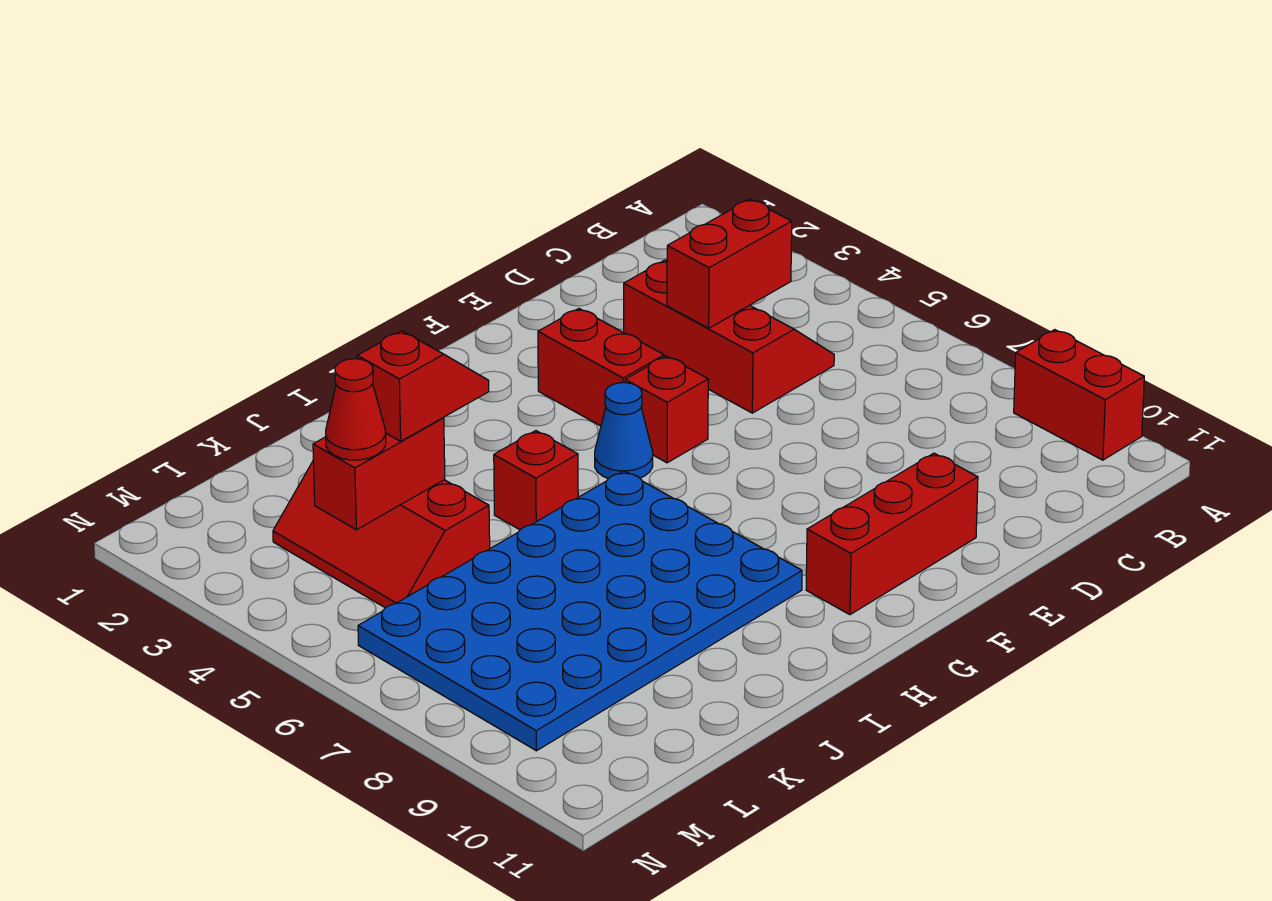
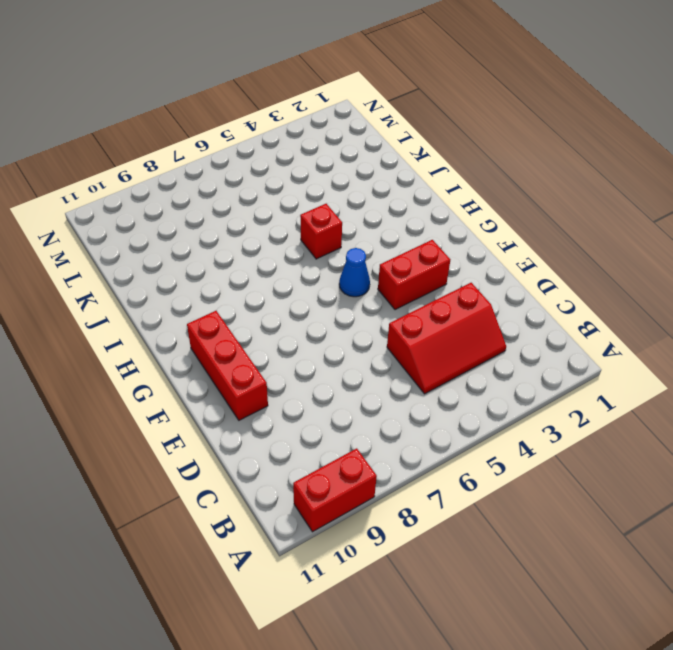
none -> red brick F5 level 1
none -> blue plate H6:M9 level 1
none -> red slope K3:L5 level 1 top K

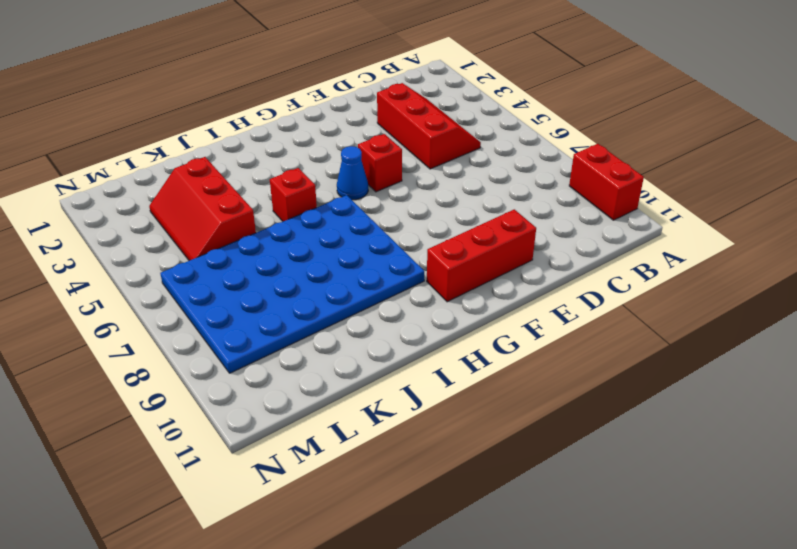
none -> red brick F3:F4 level 1
none -> red brick C4:D4 level 2
none -> red brick K4:L4 level 2

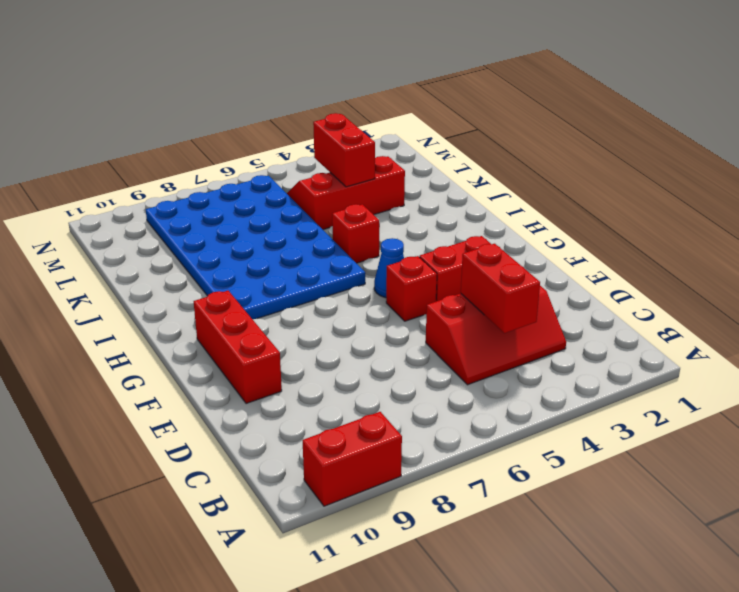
none -> red slope J4:K4 level 3 top K
none -> red cone L4 level 3

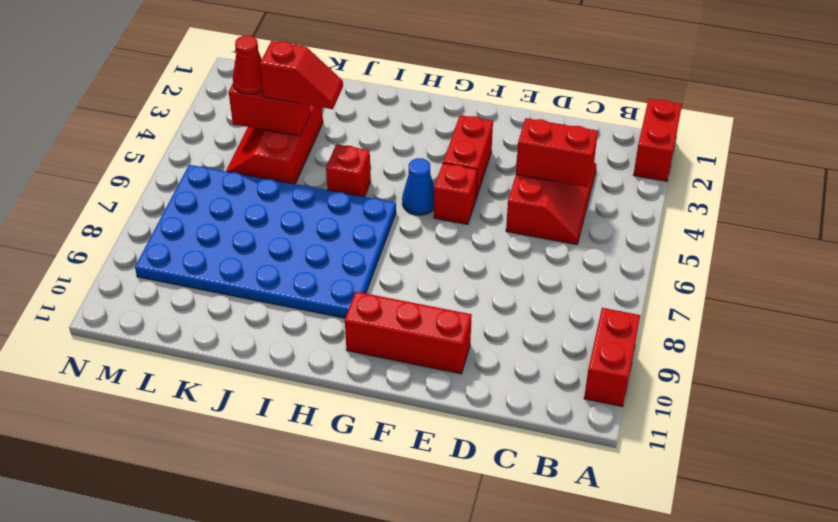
red brick A1:A2 level 1 -> none

